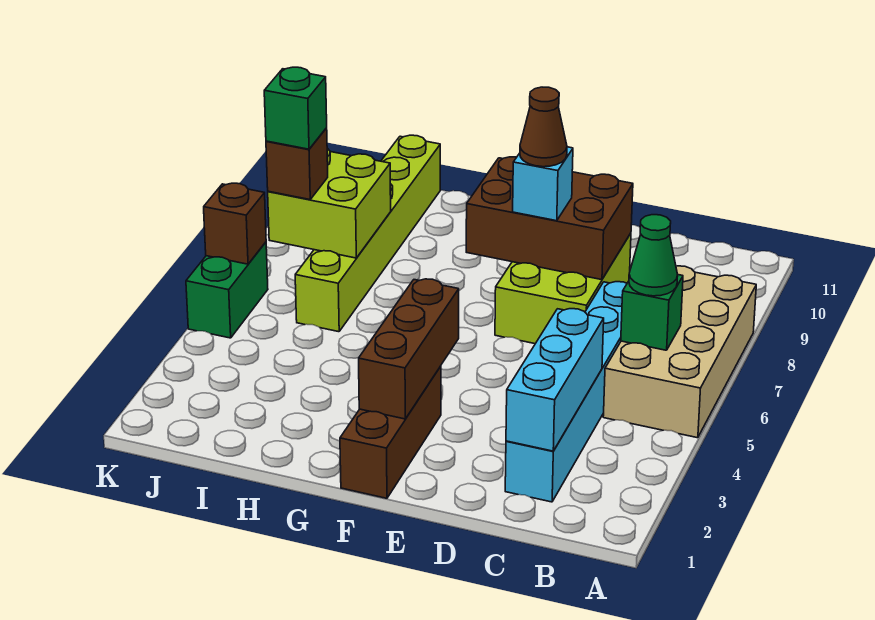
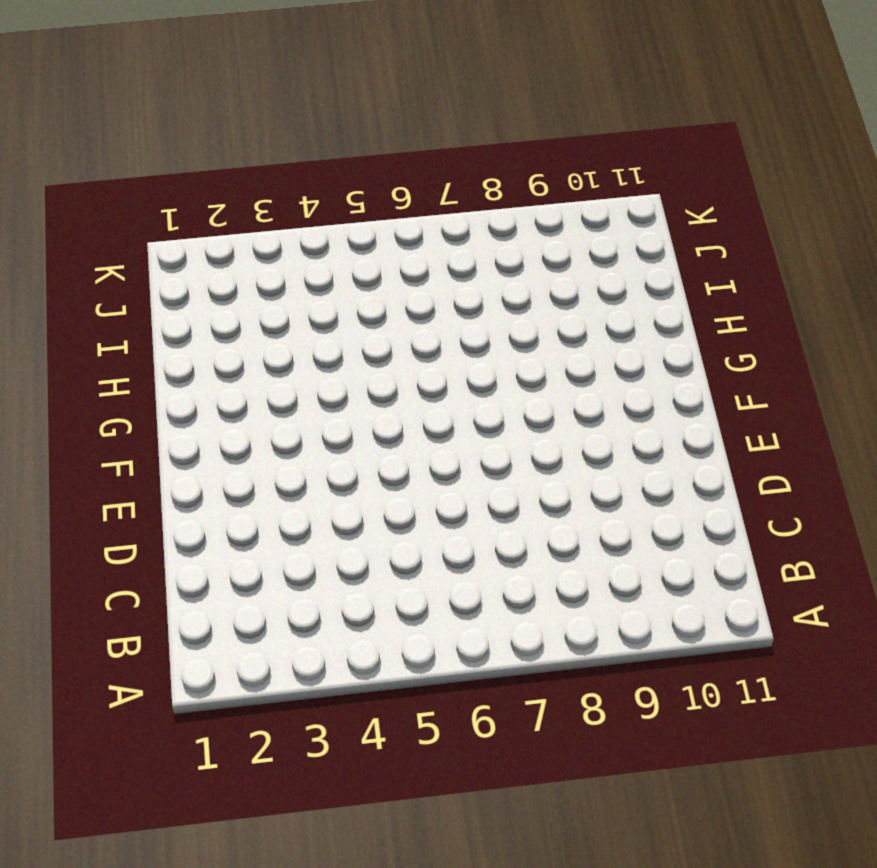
none -> tan brick A5:B8 level 1
none -> cyan brick C2:C7 level 1
none -> lime brick D7:E9 level 1

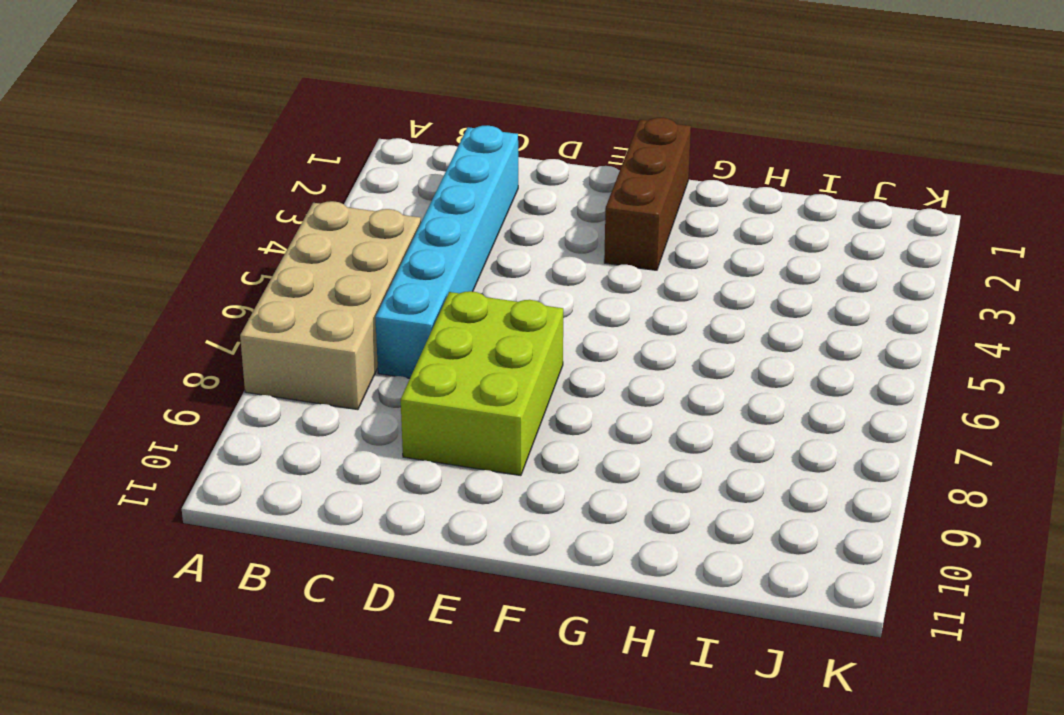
none -> lime brick I6:I11 level 1
none -> green brick K5:K6 level 1
none -> green brick B6 level 2

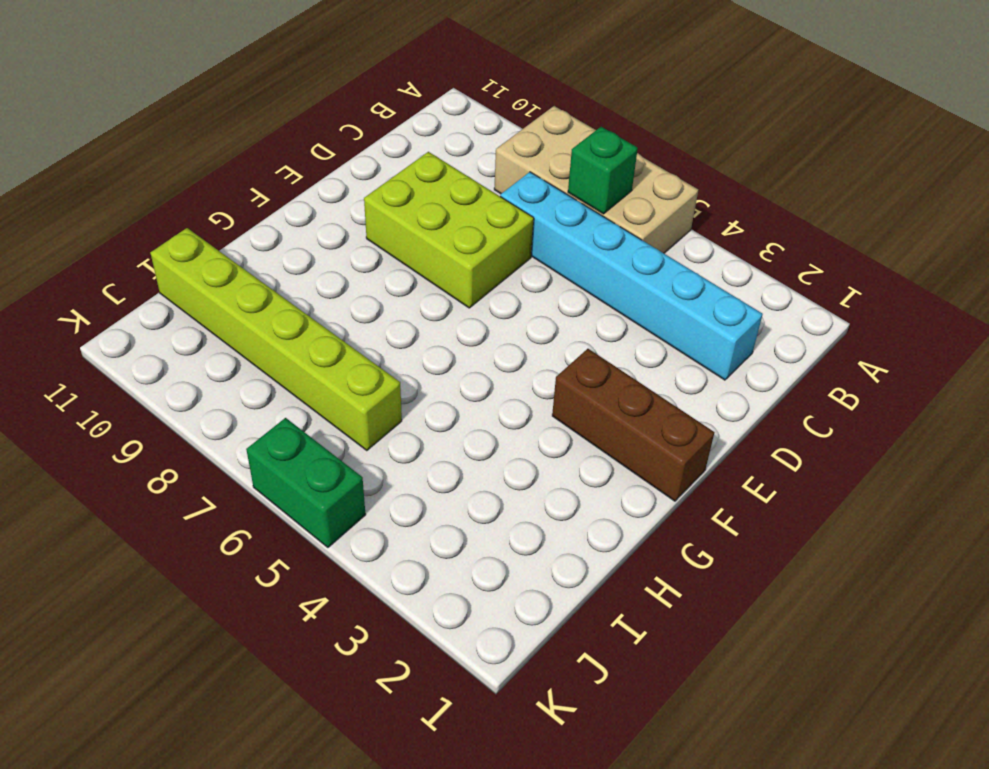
none -> cyan brick C2:C4 level 2
none -> brown brick D8:F9 level 2
none -> brown brick F2:F4 level 2

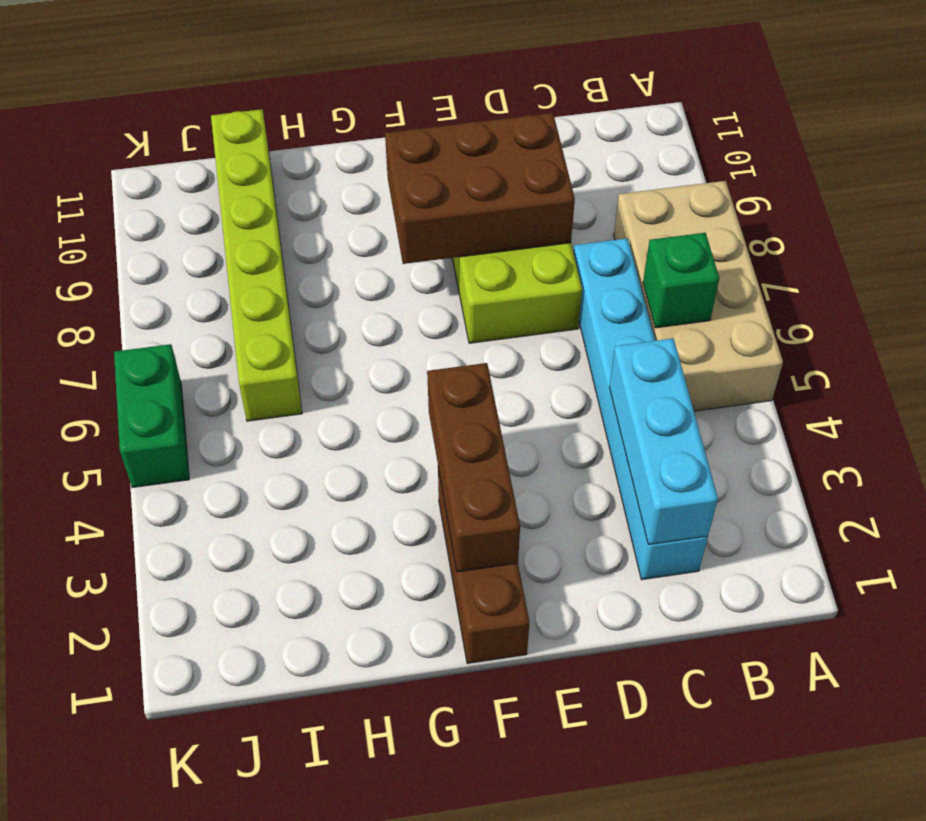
none -> lime brick I7:J8 level 2
none -> brown brick K6 level 2
none -> green cone B6 level 3

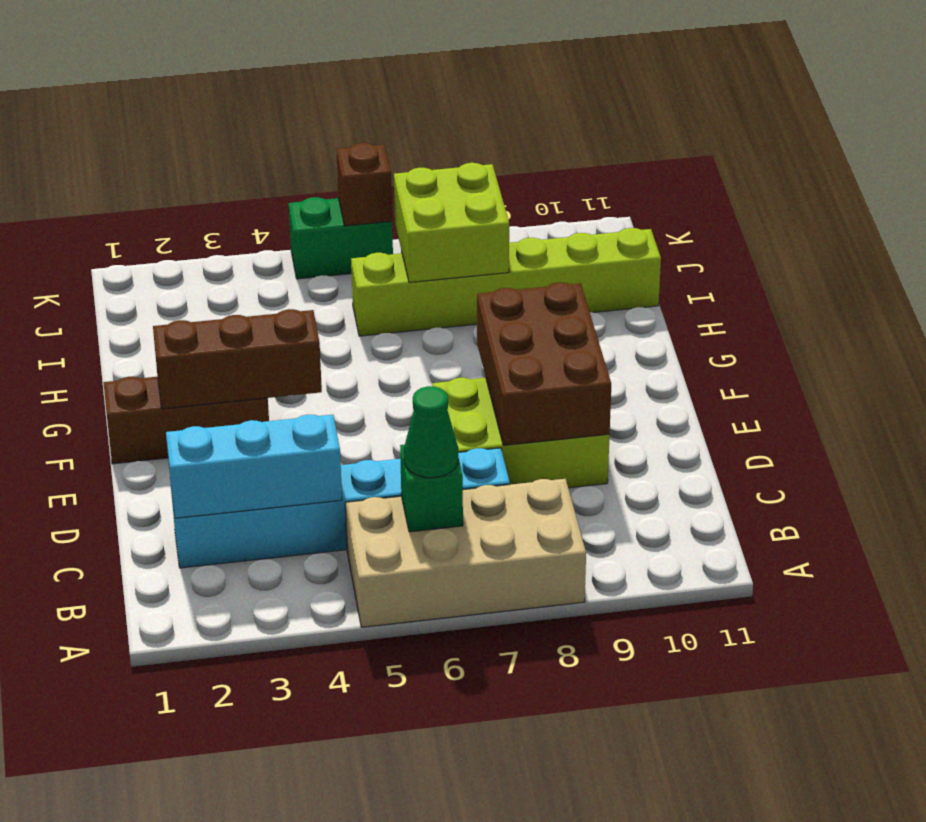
none -> cyan brick E8 level 3
none -> brown brick J7 level 3
none -> brown cone E8 level 4

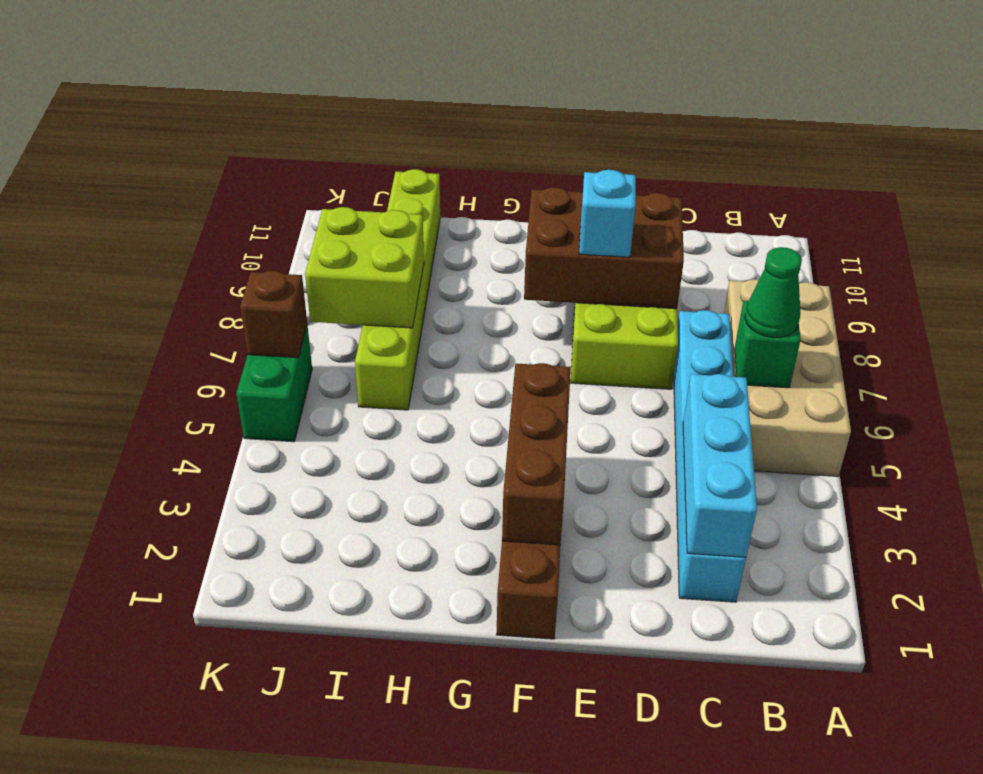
none -> brown brick J7 level 3
none -> brown cone E8 level 4
none -> green brick J7 level 4

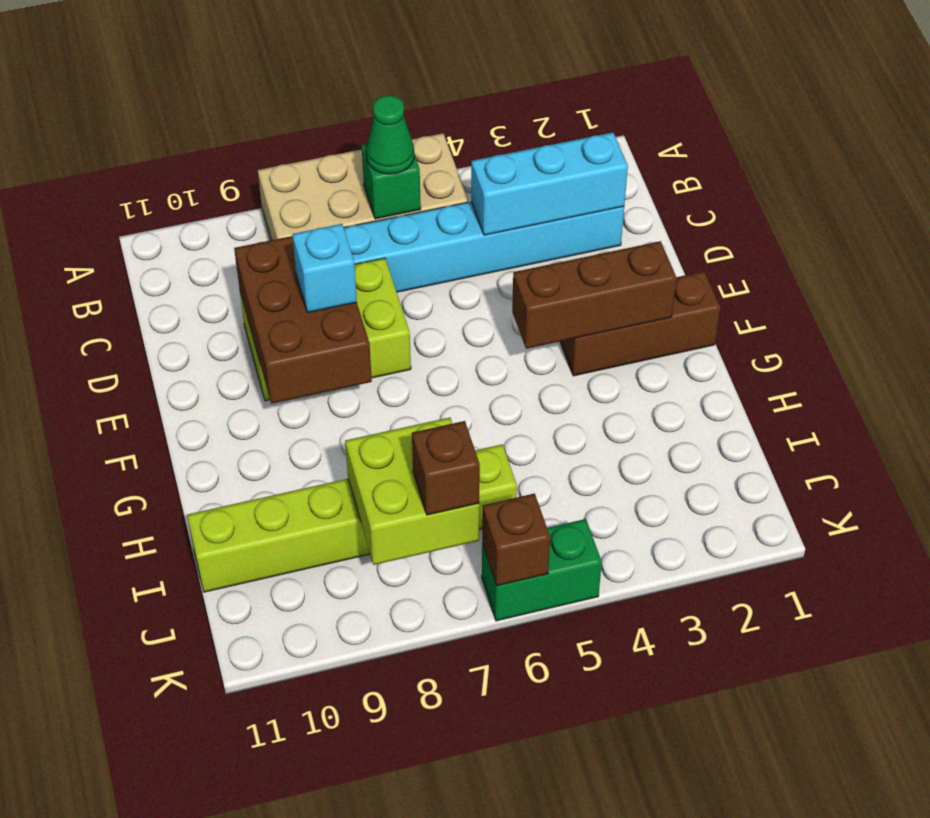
none -> brown cone E8 level 4
none -> green brick J7 level 4

